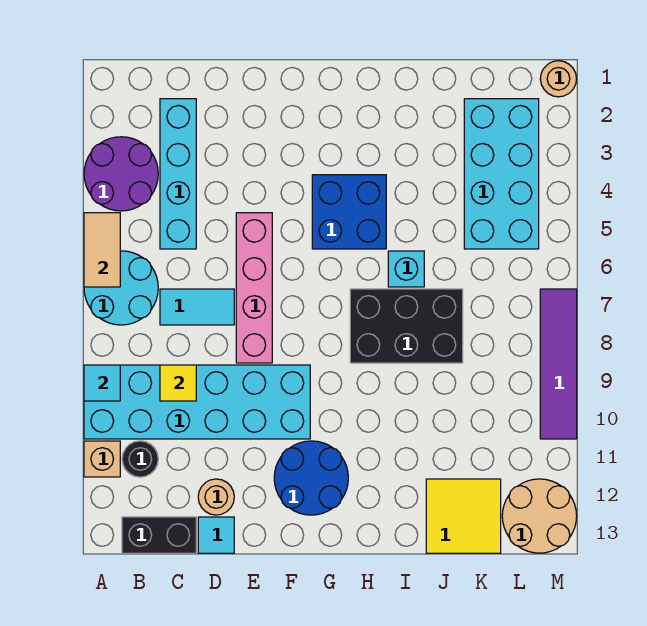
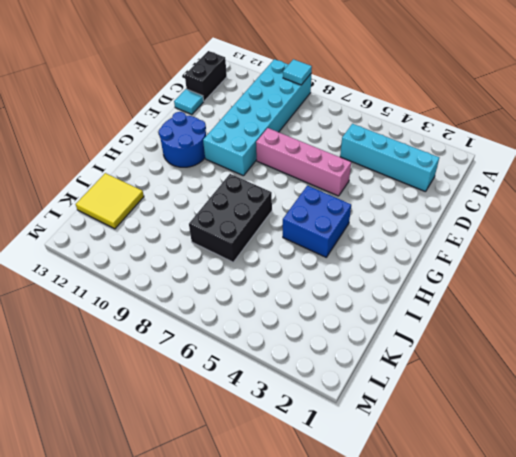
none -> purple round brick A3:B4 level 1
none -> cyan round brick A6:B7 level 1
none -> tan brick A11 level 1

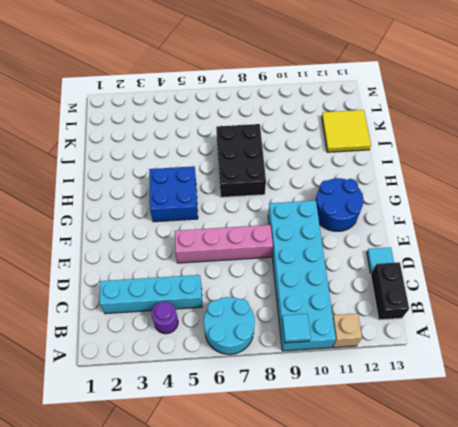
purple round brick B4 level 1 -> purple round brick A3:B4 level 1
none -> black round brick B11 level 1
none -> cyan tile C7:D7 level 1
none -> tan round brick D12 level 1

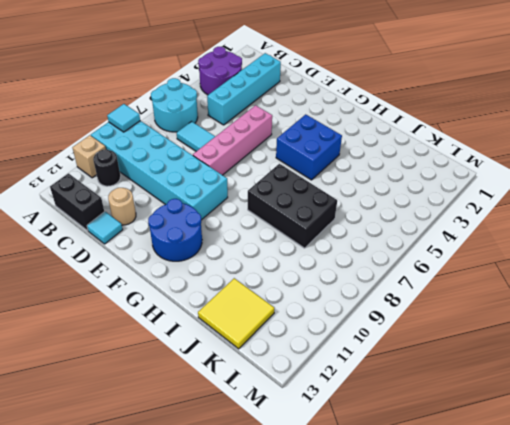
none -> cyan brick I6 level 1
none -> cyan brick K2:L5 level 1
none -> tan round brick L12:M13 level 1

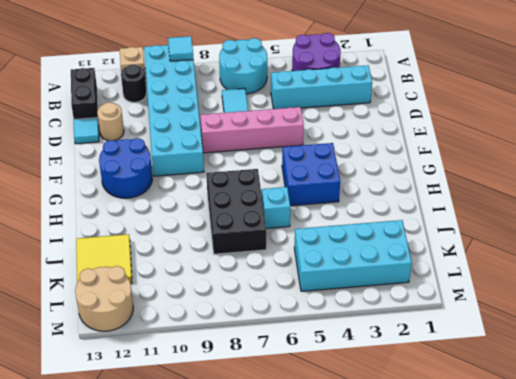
none -> tan round brick M1 level 1
none -> purple tile M7:M10 level 1
none -> tan tile A5:A6 level 2

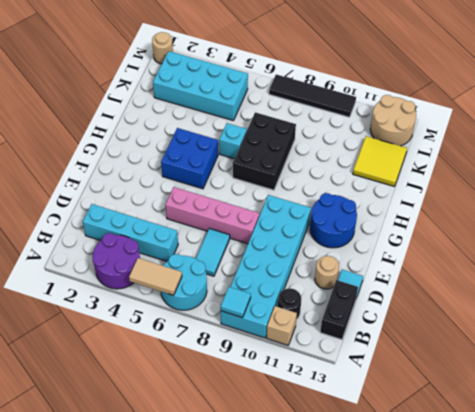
black tile M7:M10 level 1 -> purple tile M7:M10 level 1
none -> yellow tile C9 level 2

